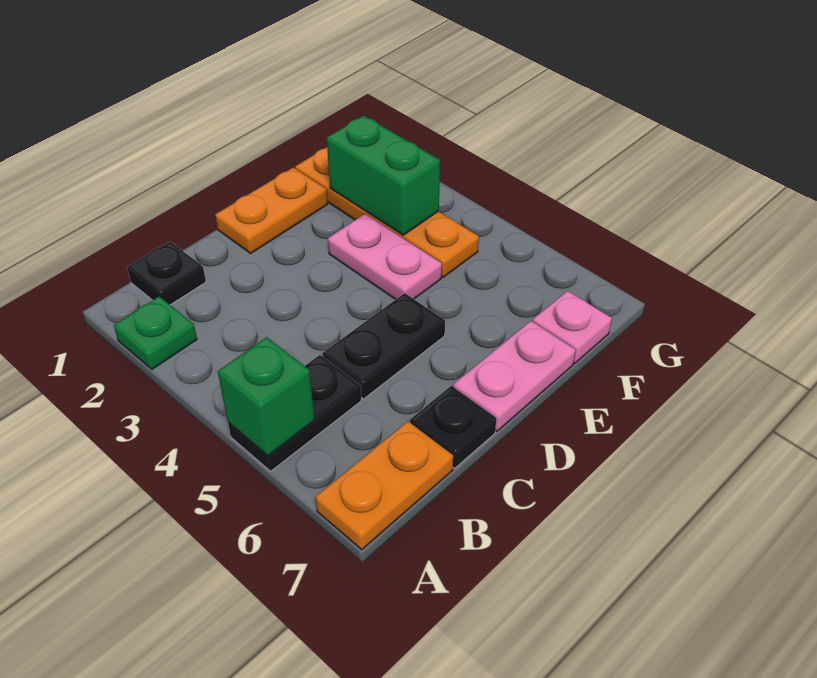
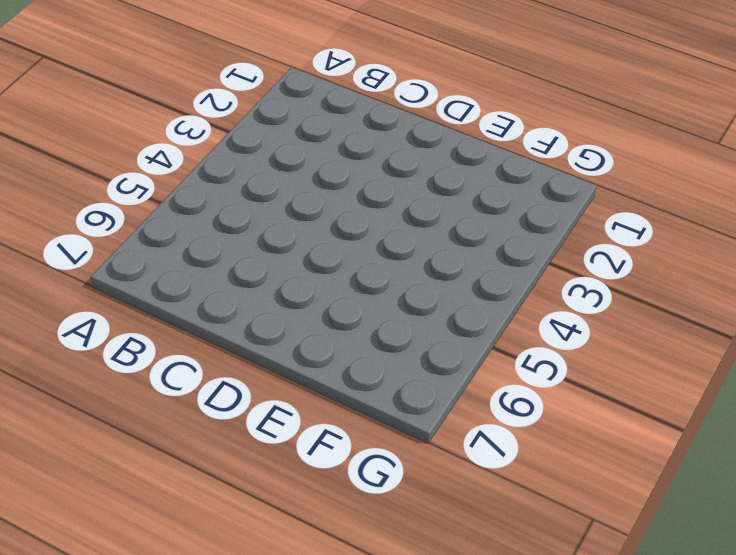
none -> green plate A2 level 1
none -> black plate A5:B5 level 1
none -> orange plate A7:B7 level 1

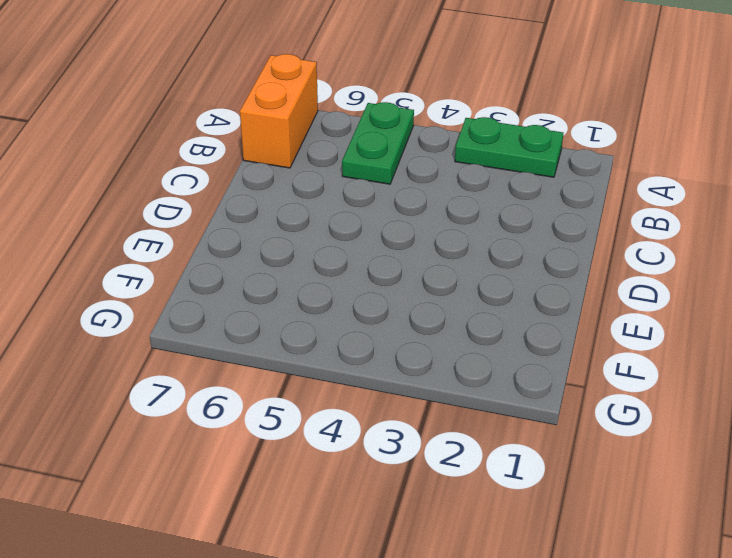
green plate A2:A3 level 1 -> green plate A2 level 1
green plate A5:B5 level 1 -> black plate A5:B5 level 1
orange brick A7:B7 level 1 -> orange plate A7:B7 level 1
none -> black plate B1 level 1
none -> black plate C5:D5 level 1
none -> black plate C7 level 1

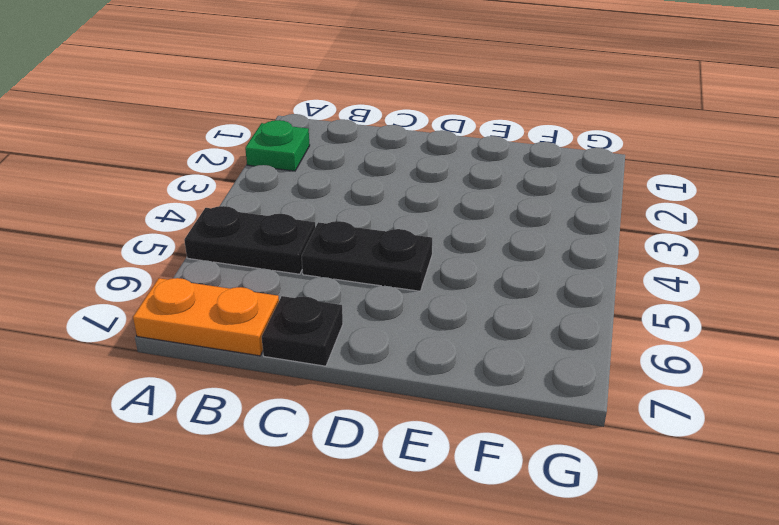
none -> black plate B1 level 1
none -> orange plate D1:E1 level 1
none -> pink plate D7:E7 level 1

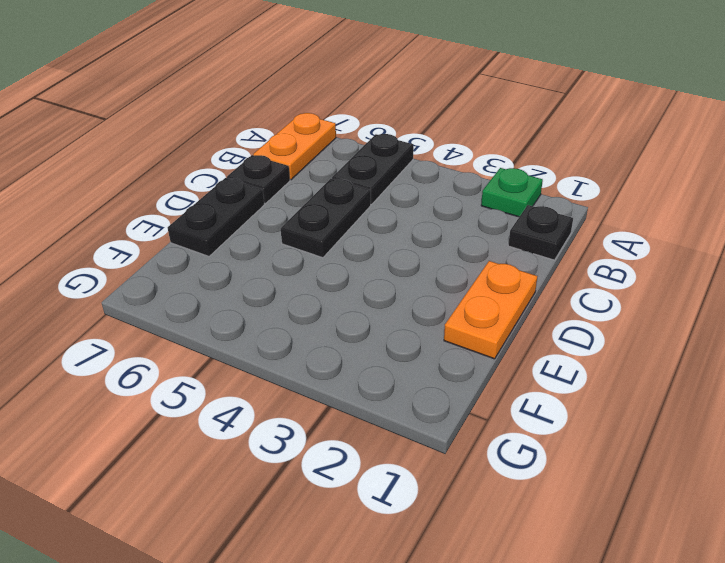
black plate D7:E7 level 1 -> pink plate D7:E7 level 1
none -> pink plate E3:E4 level 1
none -> orange plate F1:F4 level 1
none -> pink plate F7 level 1

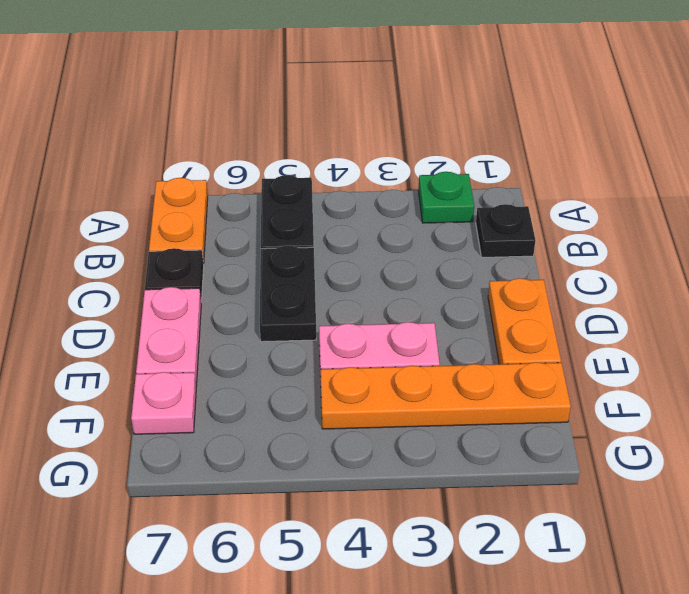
none -> green brick A5 level 2
none -> green brick F2:F3 level 2

